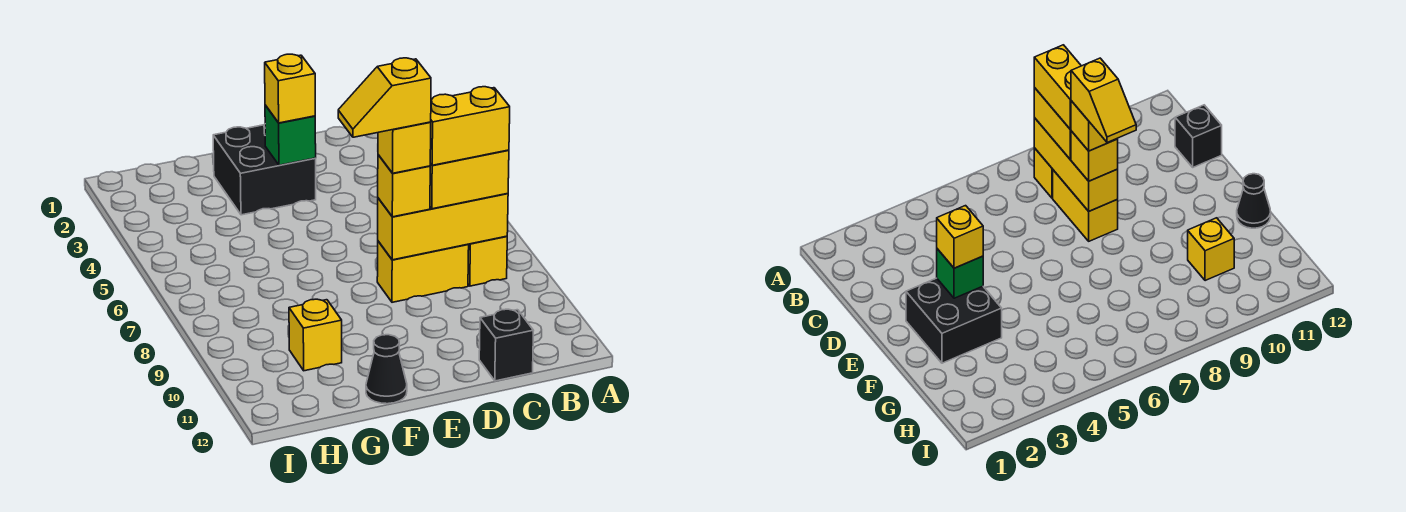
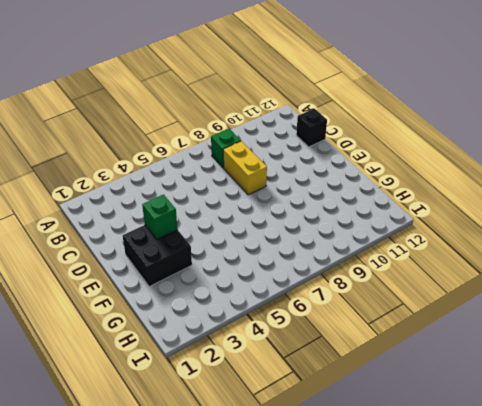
green brick B8 level 1 -> yellow brick B8 level 1
none -> black cone F12 level 1
none -> yellow brick G10 level 1
none -> yellow brick B8:D8 level 2

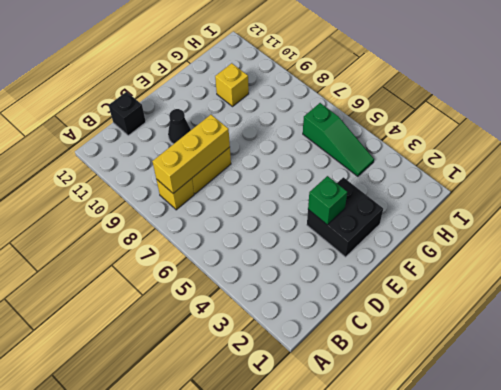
black cone D10 level 1 -> black cone F12 level 1
green slope H4:H6 level 1 top 6 -> none
none -> yellow brick B8:C8 level 3
none -> yellow brick D8 level 3
none -> yellow brick E3 level 3

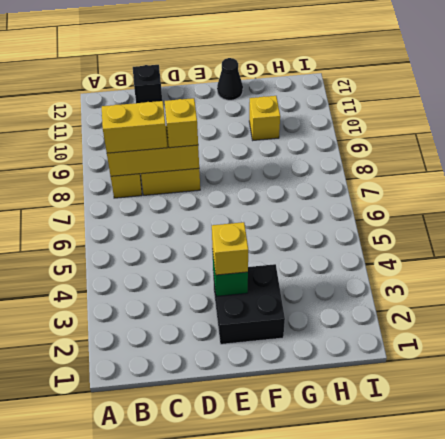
none -> yellow brick B8:C8 level 4
none -> yellow brick D8 level 4
none -> yellow slope D8:E8 level 5 top D

